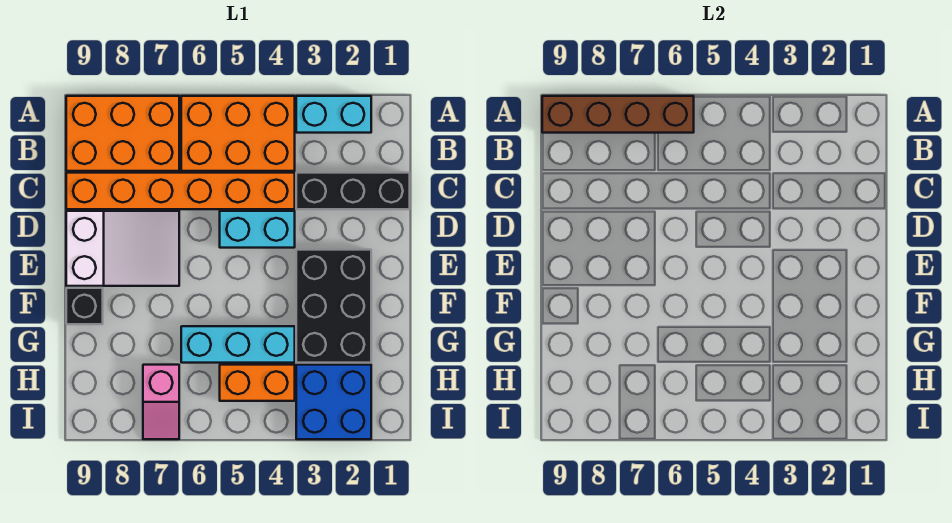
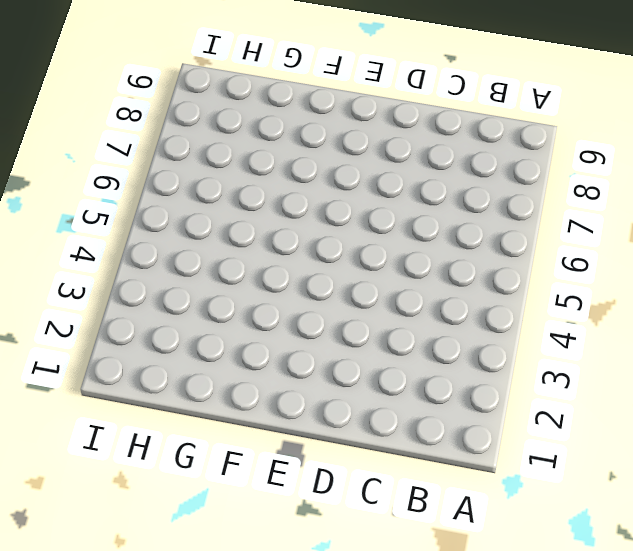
none -> cyan brick A2:A3 level 1
none -> orange brick A4:B6 level 1
none -> orange brick A7:B9 level 1

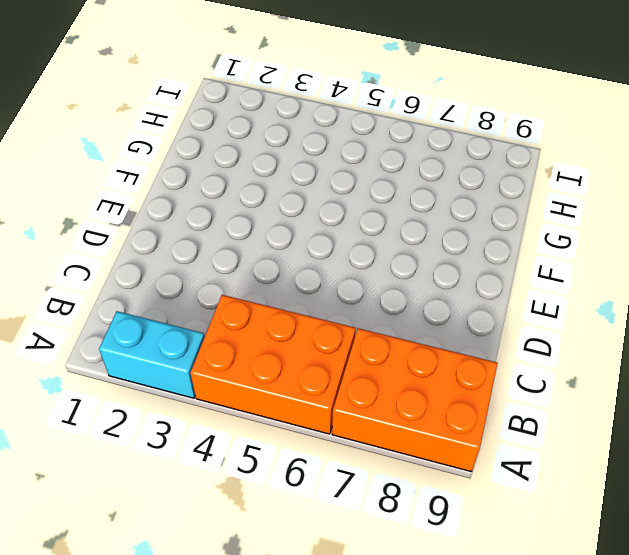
none -> black brick C1:C3 level 1
none -> orange brick C4:C9 level 1
none -> cyan brick D4:D5 level 1

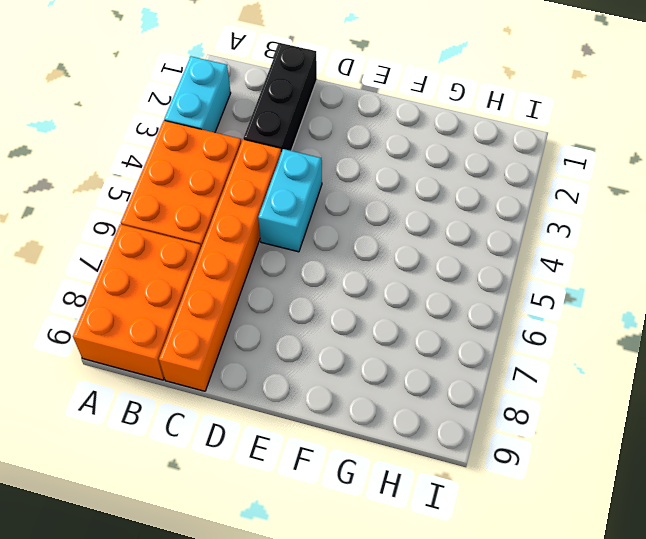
none -> white slope D7:E9 level 1 top 9
none -> black brick E2:G3 level 1
none -> black brick F9 level 1

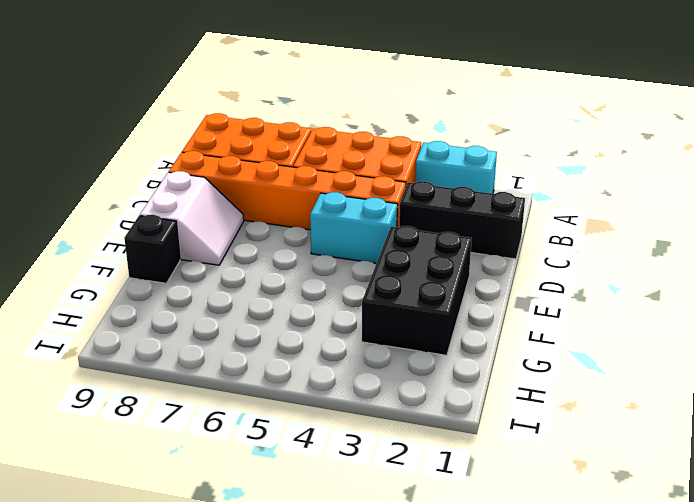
white slope D8:E9 level 1 top 9 -> white slope D7:E9 level 1 top 9
none -> cyan brick G4:G6 level 1
none -> blue brick H2:I3 level 1
none -> orange brick H4:H5 level 1

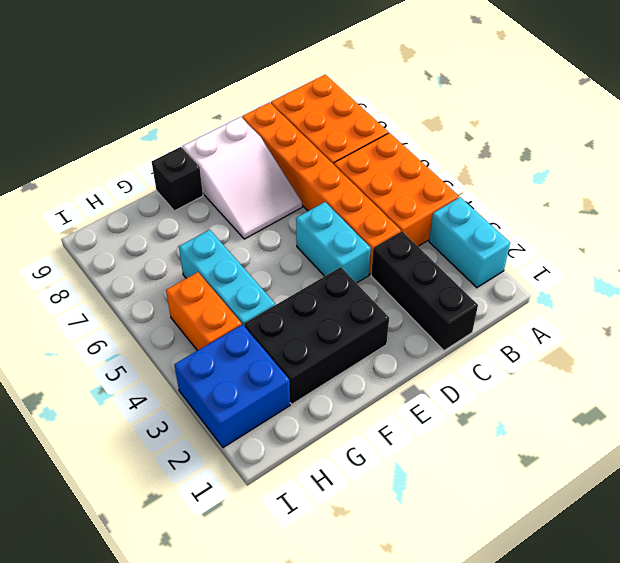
none -> pink slope H7:I7 level 1 top H
none -> brown brick A6:A9 level 2

